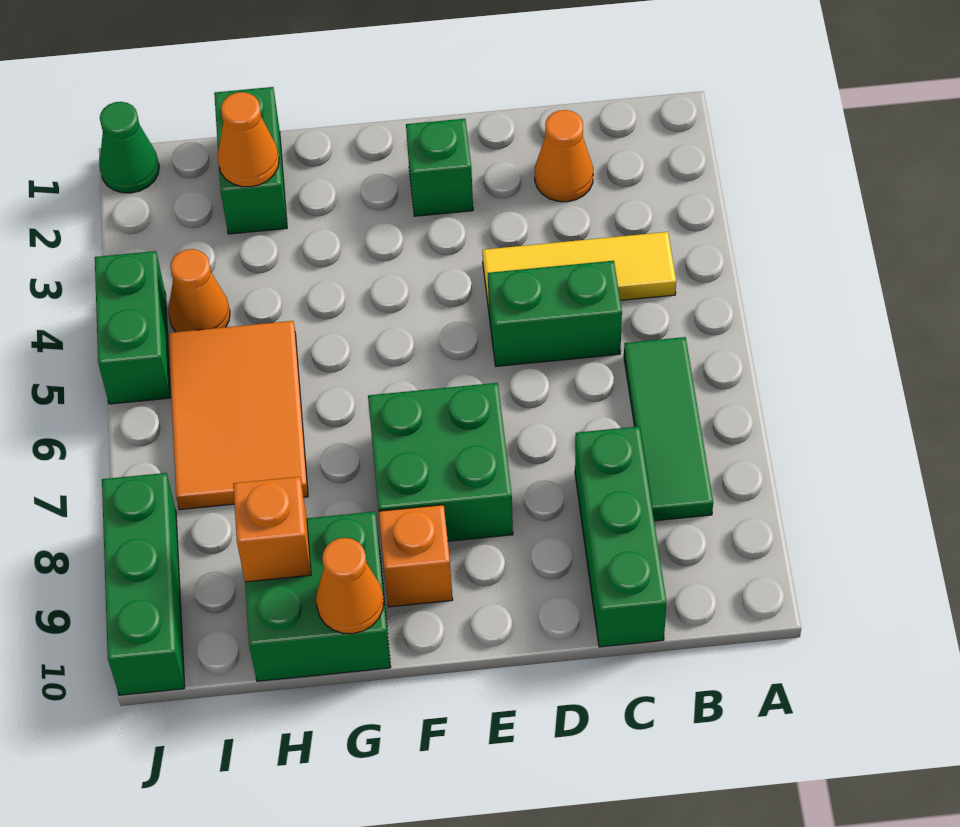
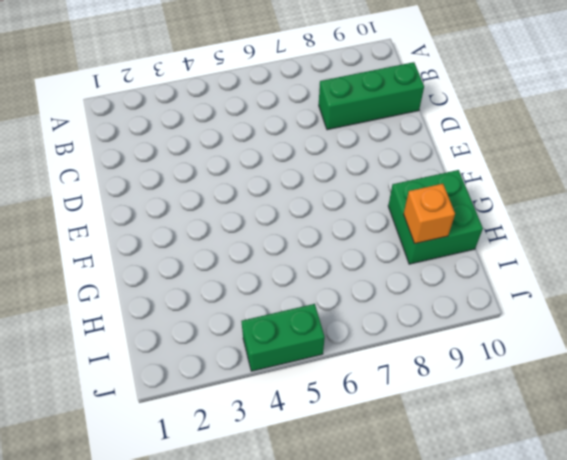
none -> yellow tile B4:D4 level 1
none -> green tile B6:B8 level 1
none -> orange cone C2 level 1

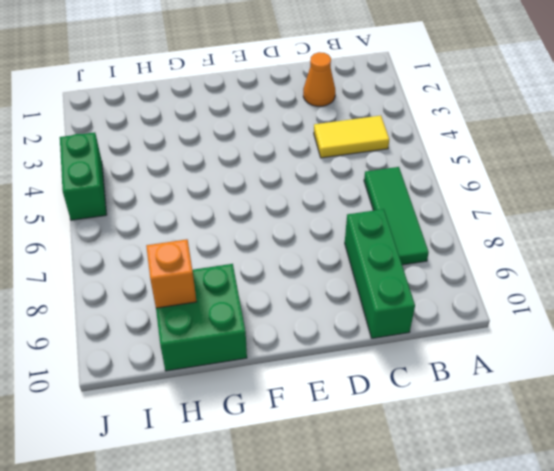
yellow tile B4:C4 level 1 -> yellow tile B4:D4 level 1
none -> green brick C5:D5 level 1
none -> green brick E2 level 1
none -> green brick E7:F8 level 1

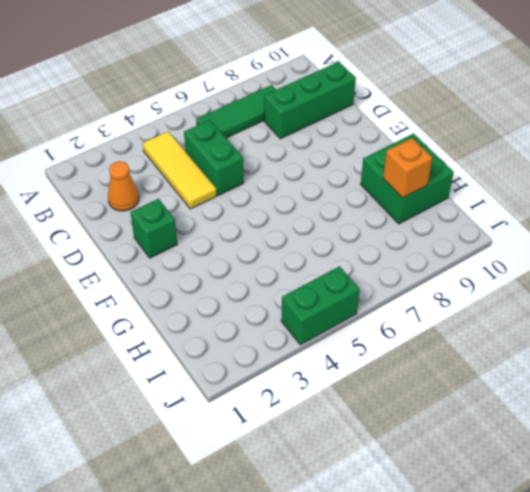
none -> green brick E7:F8 level 1
none -> orange brick F9 level 1
none -> green brick H1:H2 level 1

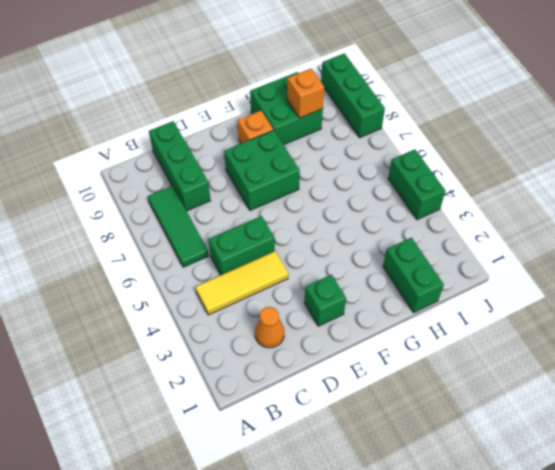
none -> orange tile H5:I7 level 1
none -> orange cone I4 level 1
none -> green cone J1 level 1

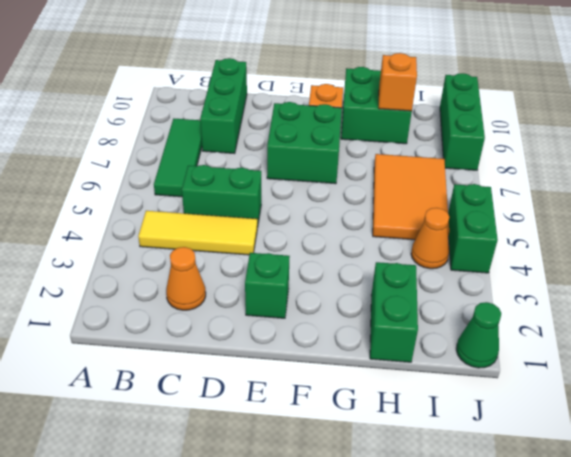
none -> orange cone G10 level 2
none -> orange cone H2 level 2

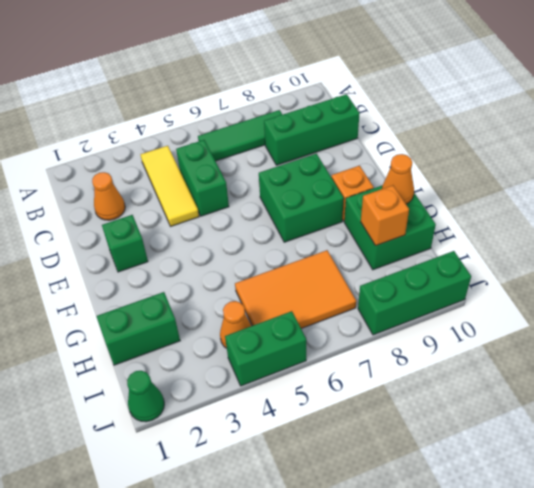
none -> orange cone H2 level 2

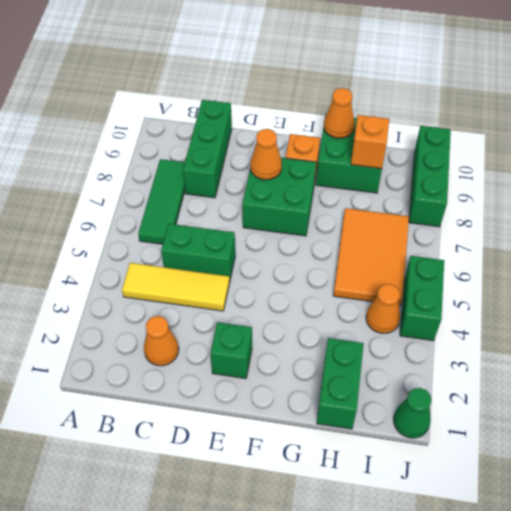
orange cone E8 level 2 -> orange cone H2 level 2

